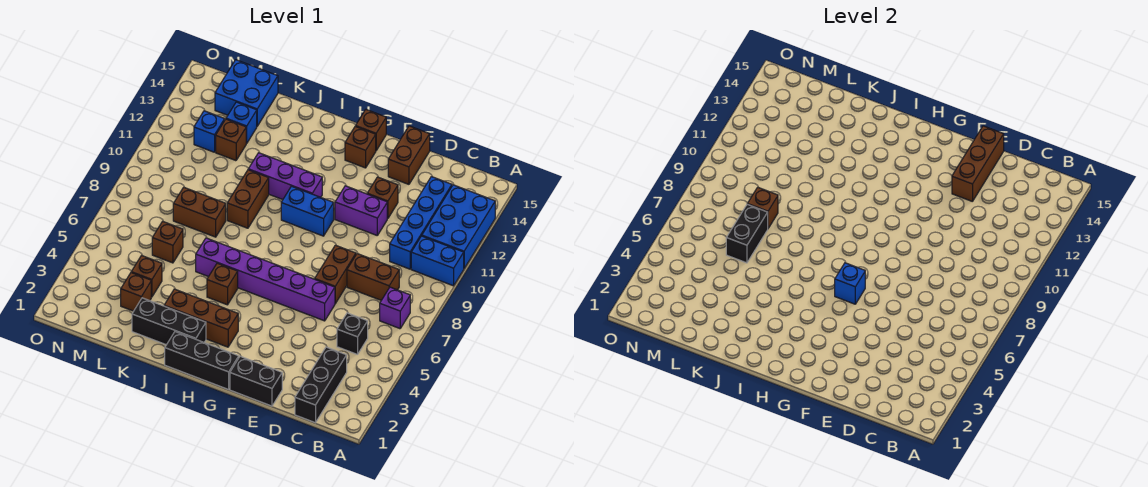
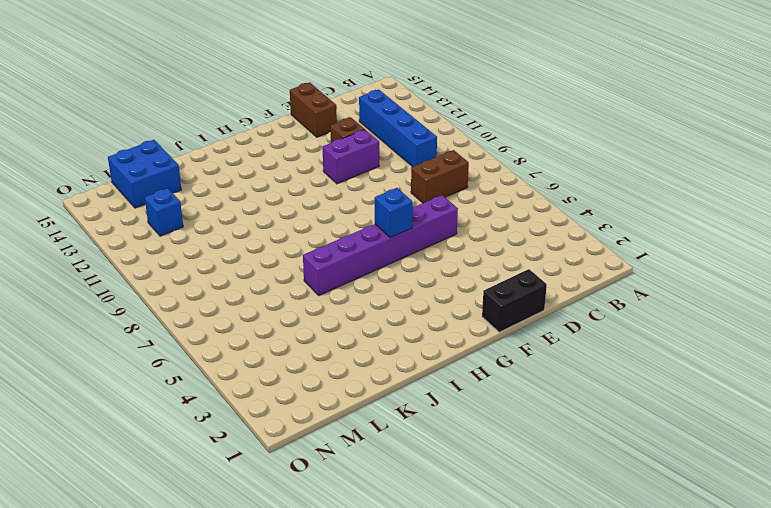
none -> blue brick A10:B10 level 1
none -> blue brick A11:B13 level 1
none -> purple brick B7 level 1
none -> black brick C1:C3 level 1

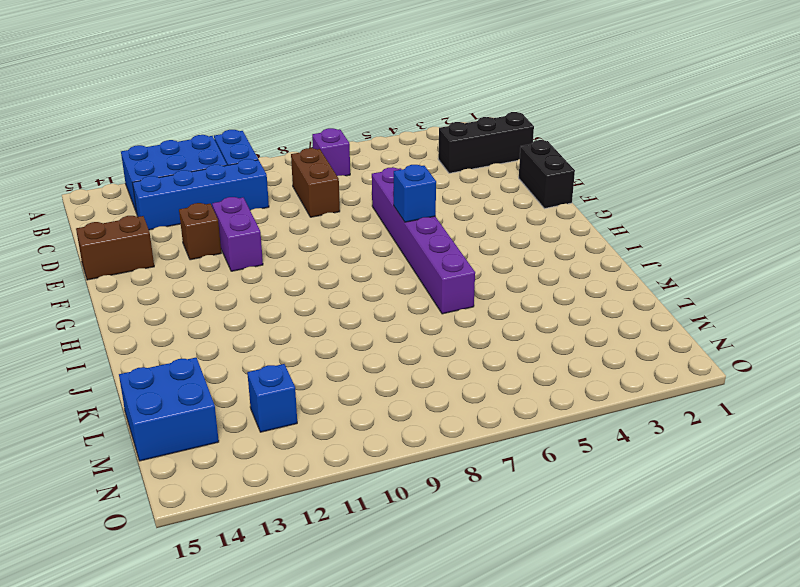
none -> black brick C5 level 1
none -> brown brick E7:E8 level 1
none -> black brick G1:I1 level 1
none -> blue brick G10:H10 level 1

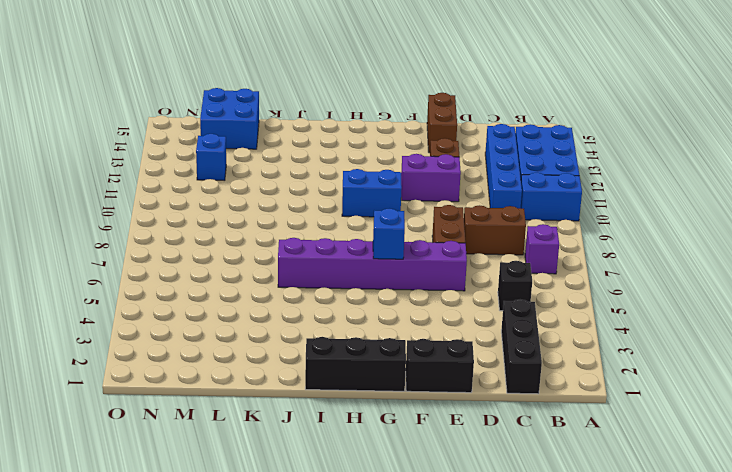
none -> brown brick G14 level 1
none -> brown brick G15 level 1
none -> brown brick H3:J3 level 1
none -> purple brick H11:J11 level 1

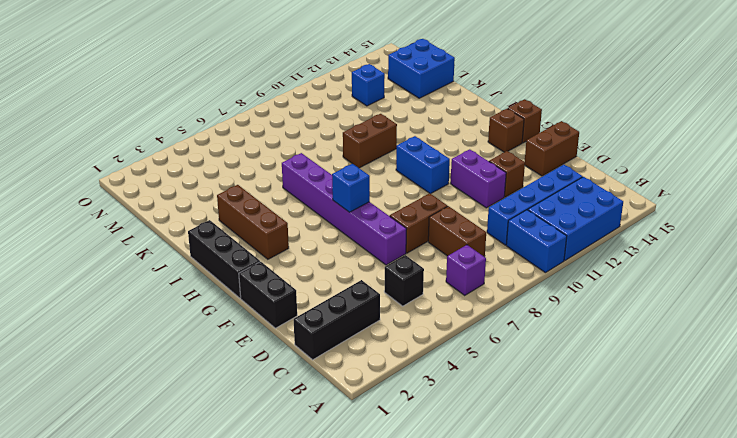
none -> purple brick H11:J11 level 1
none -> black brick I2:K2 level 1
none -> brown brick I5 level 1
none -> brown brick K8:L8 level 1

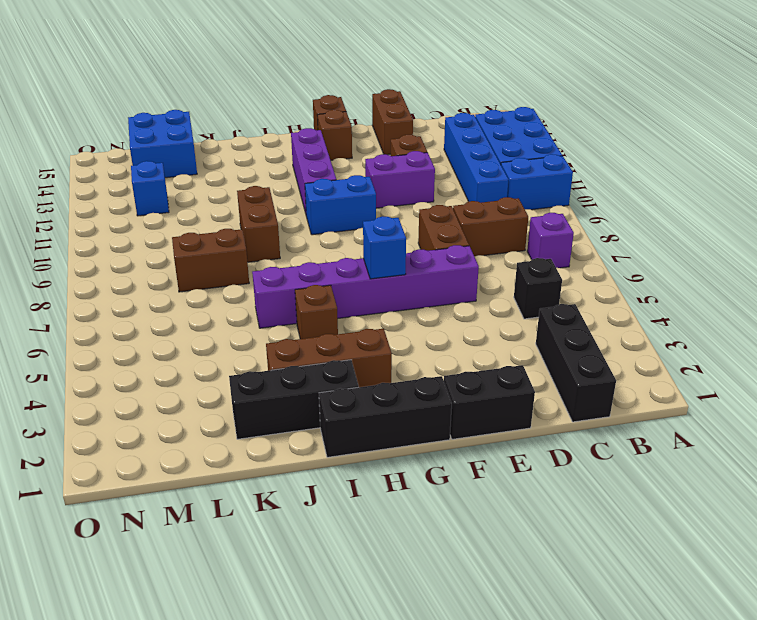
purple brick H11:H13 level 1 -> purple brick H11:J11 level 1
none -> brown brick L3 level 1
none -> brown brick L4 level 1
none -> brown brick L6 level 1
none -> brown brick L12 level 1

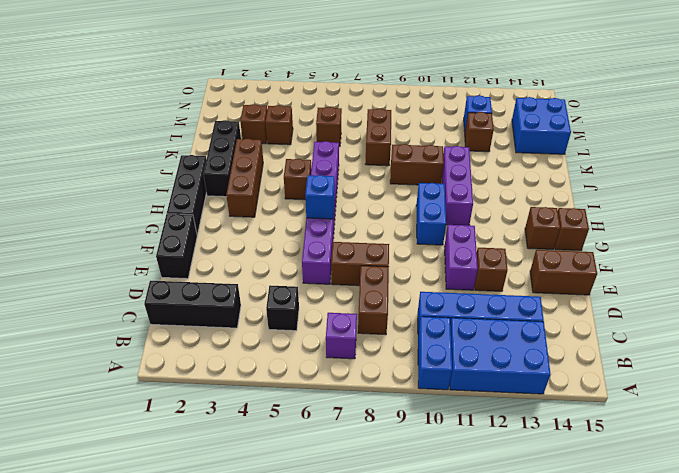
none -> blue brick L13 level 1
none -> brown brick E13:E15 level 2
none -> black brick L6:L7 level 2
none -> brown brick L8 level 2

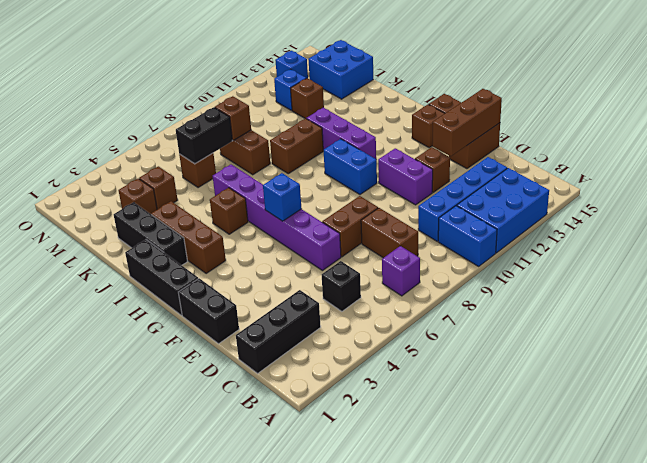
blue brick N13 level 1 -> blue brick L13 level 1

